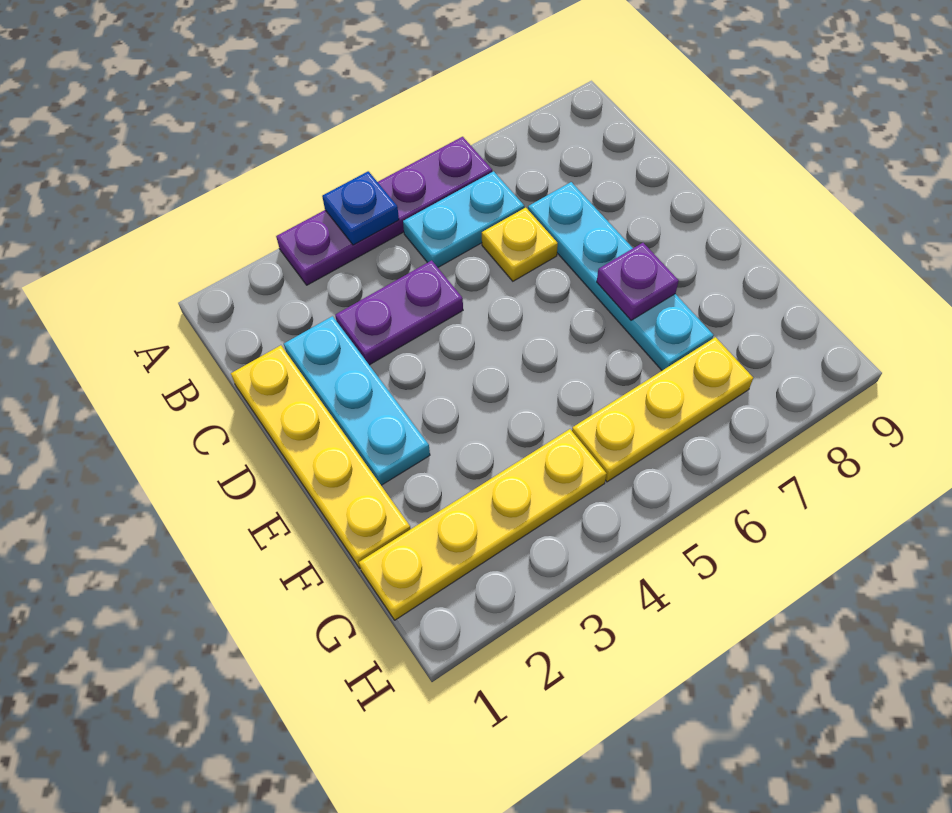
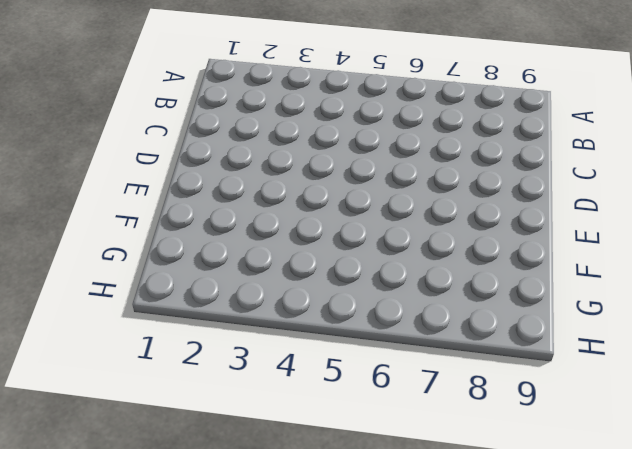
none -> purple plate A3:A6 level 1
none -> cyan plate B5:B6 level 1

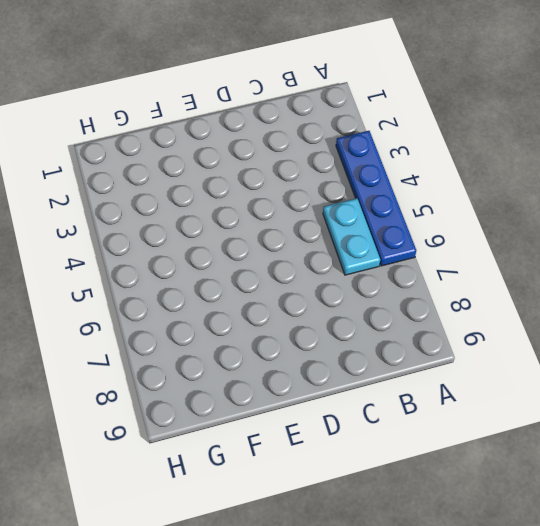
blue plate A3:A6 level 1 -> purple plate A3:A6 level 1
none -> yellow plate C1:F1 level 1
none -> cyan plate C2:E2 level 1

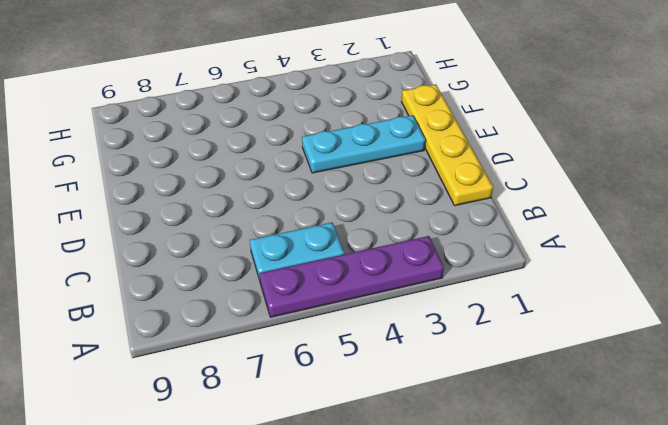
cyan plate E2:E4 level 1 -> cyan plate C2:E2 level 1
none -> purple plate C3:C4 level 1
none -> yellow plate C6 level 1

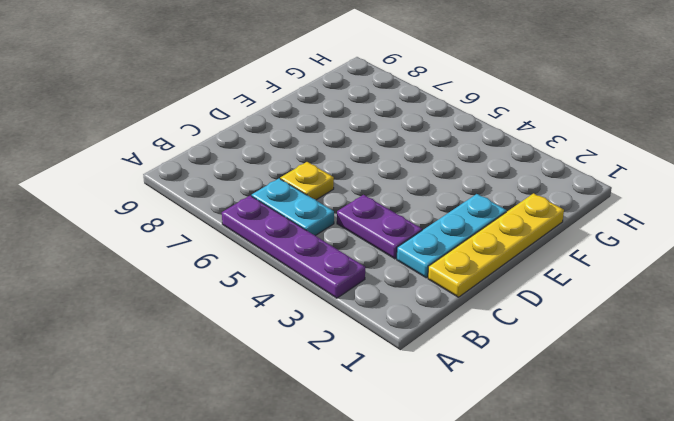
none -> cyan plate C7:F7 level 1
none -> yellow plate G1:G4 level 1

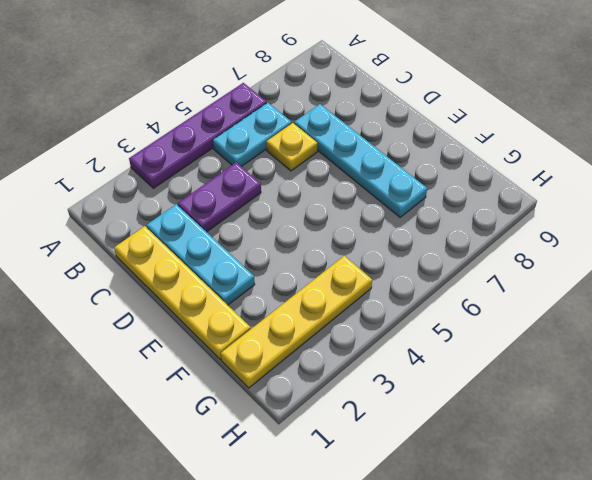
none -> yellow plate G5:G7 level 1
none -> blue plate A4 level 2

